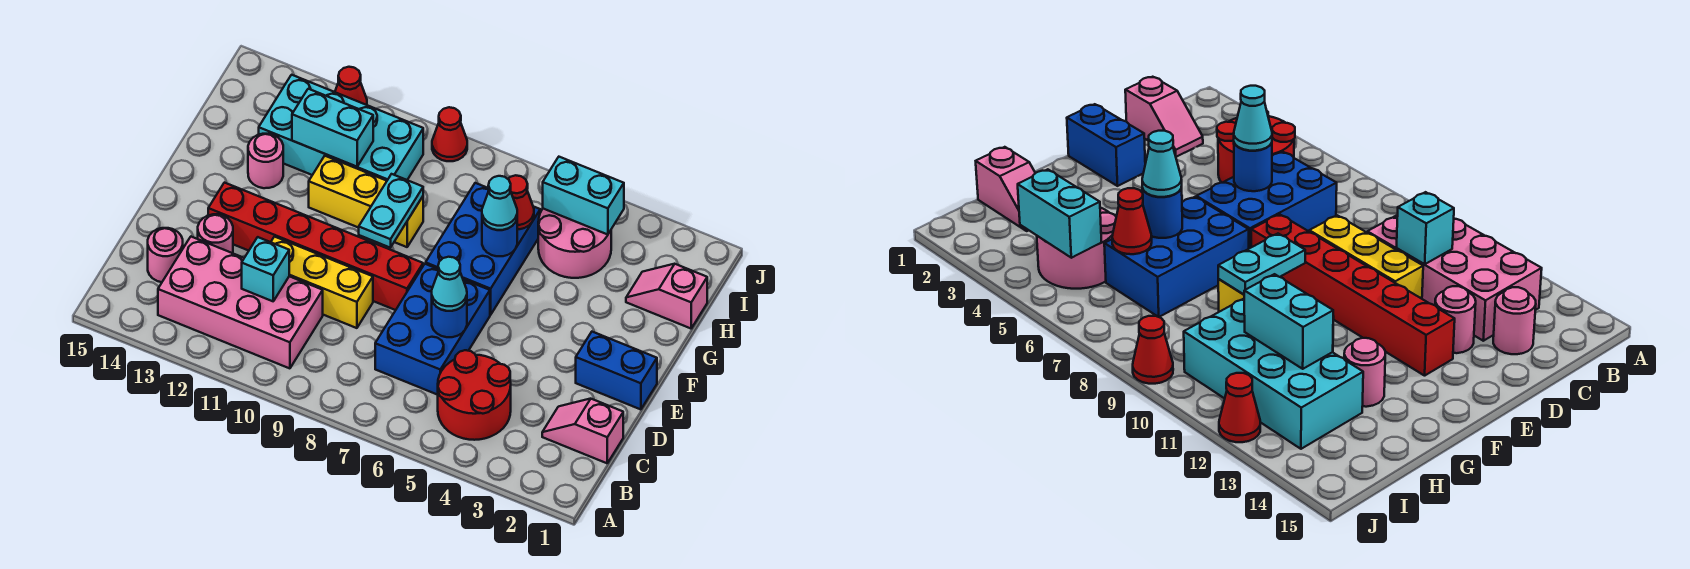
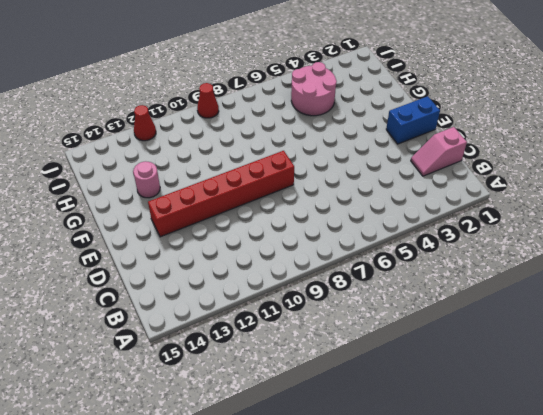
none -> red round brick B4:C5 level 1
none -> pink brick B10:C13 level 1
none -> blue brick C6:E7 level 1

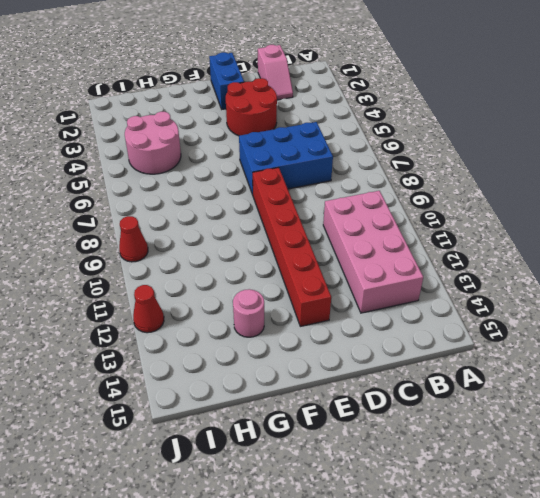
red round brick D3:E4 level 1 -> red round brick B4:C5 level 1
none -> pink round brick C14 level 1
none -> yellow brick D9:D11 level 1
none -> pink round brick D13 level 1

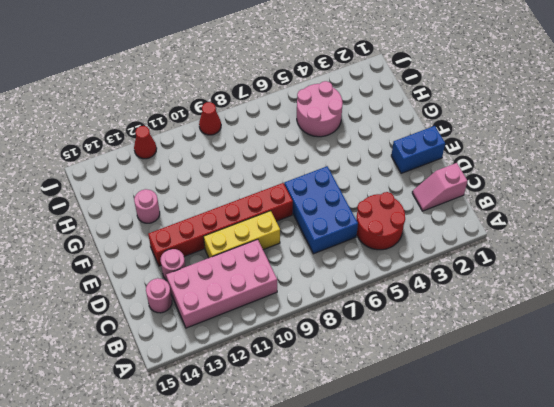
none -> blue brick F6:H7 level 1
none -> yellow brick G9:G11 level 1
none -> pink slope H1:H2 level 1 top 1

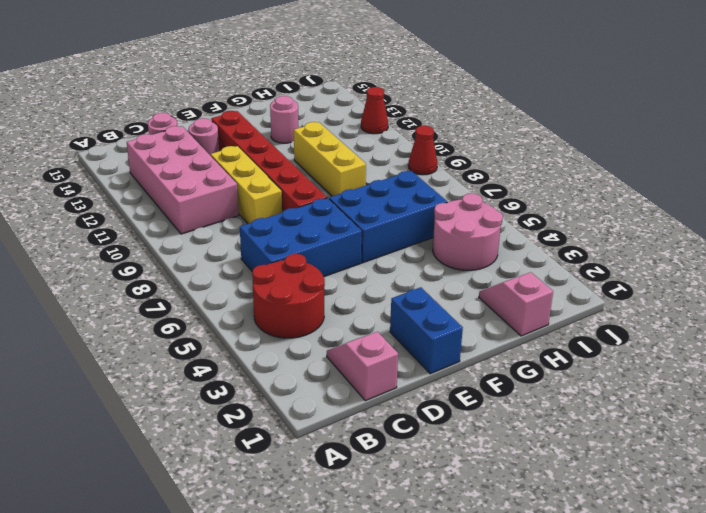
none -> cyan brick H10:I13 level 1
none -> cyan brick C11 level 2
none -> blue round brick D6 level 2

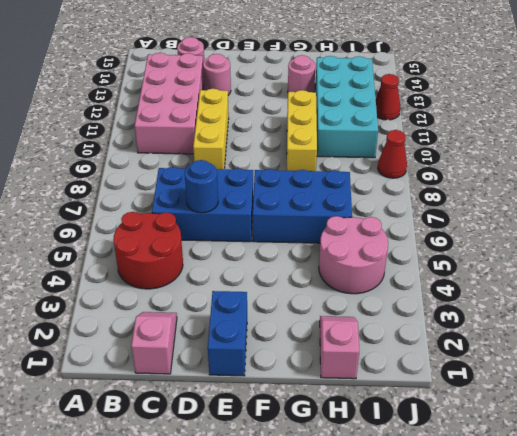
none -> red brick E8:E13 level 1
none -> cyan brick C11 level 2
none -> cyan plate F9:G9 level 2

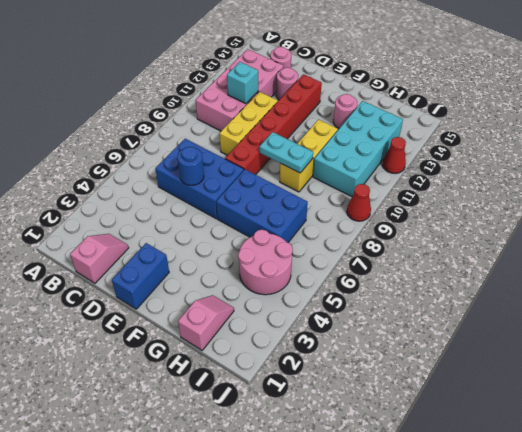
none -> red round brick B4:C5 level 1
none -> blue round brick G6 level 2
none -> red cone H6 level 2

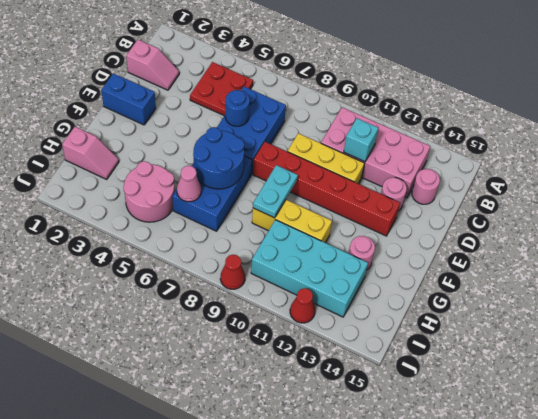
red plate B4:C5 level 1 -> red round brick B4:C5 level 1
blue round brick F6:G7 level 2 -> blue round brick G6 level 2
pink cone H6 level 2 -> red cone H6 level 2
none -> cyan brick H11:H12 level 2
none -> cyan brick I4:I5 level 2
none -> cyan cone D6 level 3

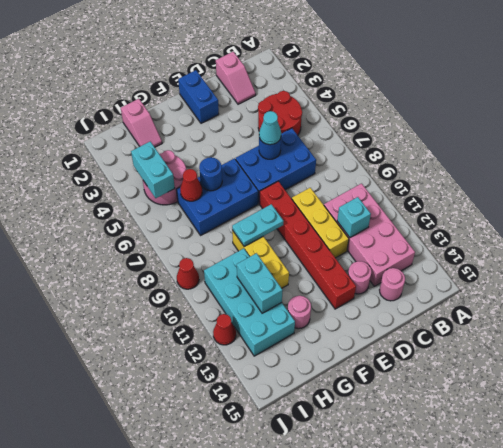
none -> cyan cone G6 level 3

